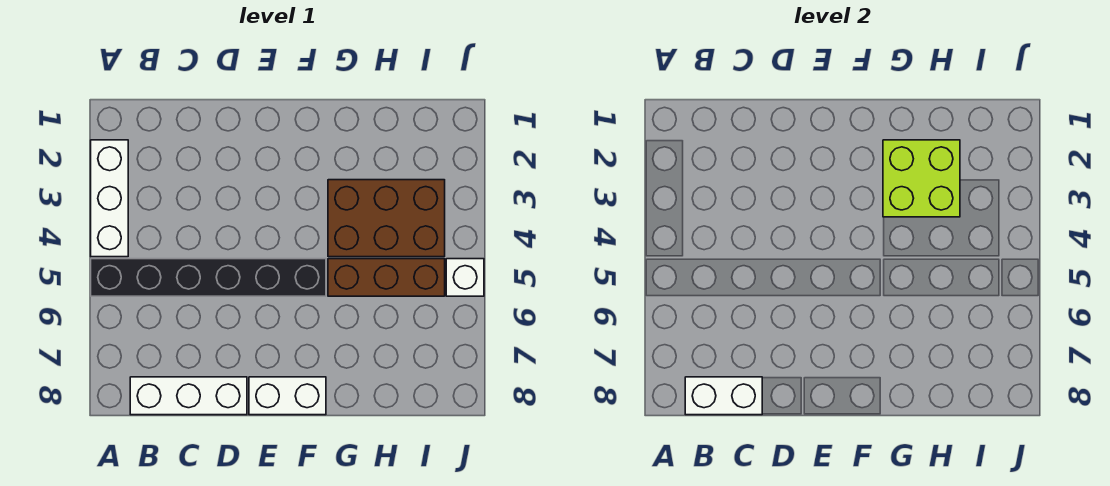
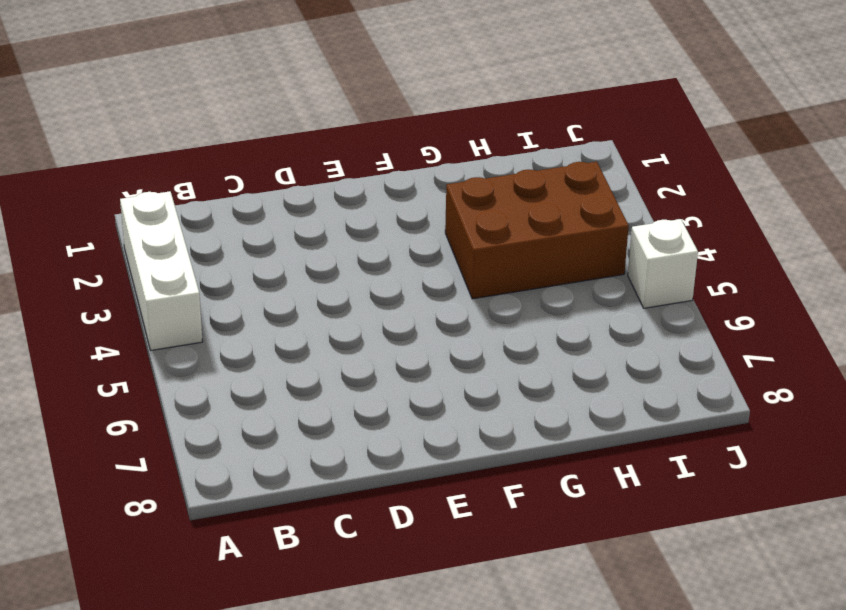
none -> black brick A5:F5 level 1
none -> white brick B8:D8 level 1

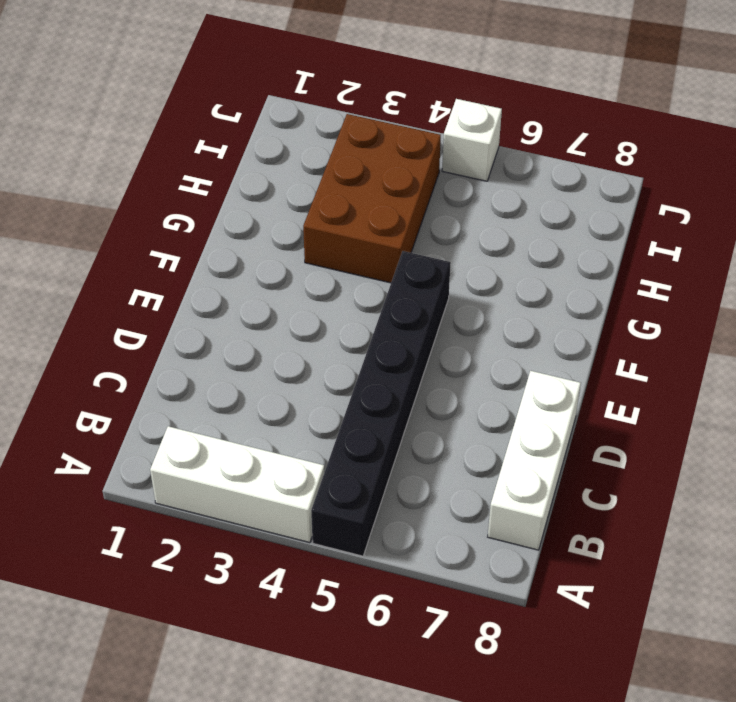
none -> white brick E8:F8 level 1
none -> brown brick G5:I5 level 1

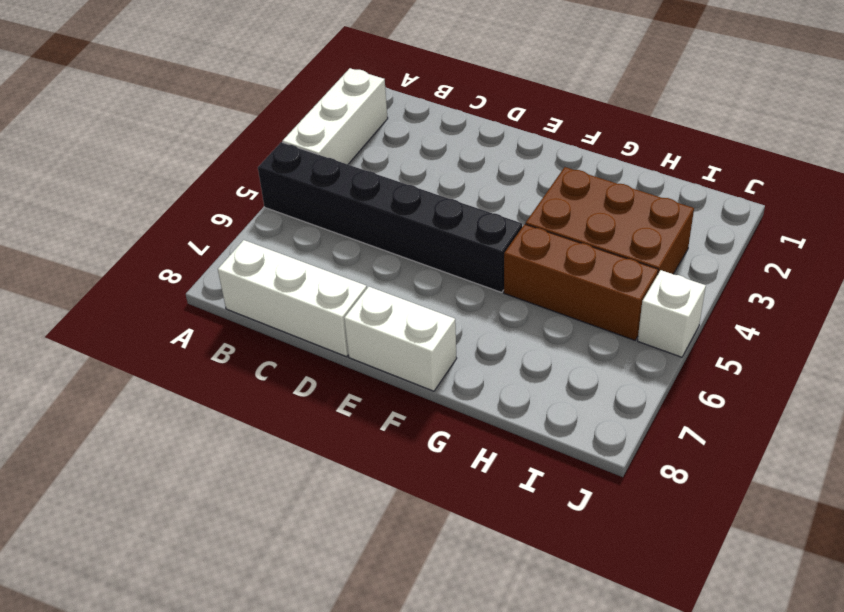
none -> white brick B8:C8 level 2
none -> lime brick G2:H3 level 2

